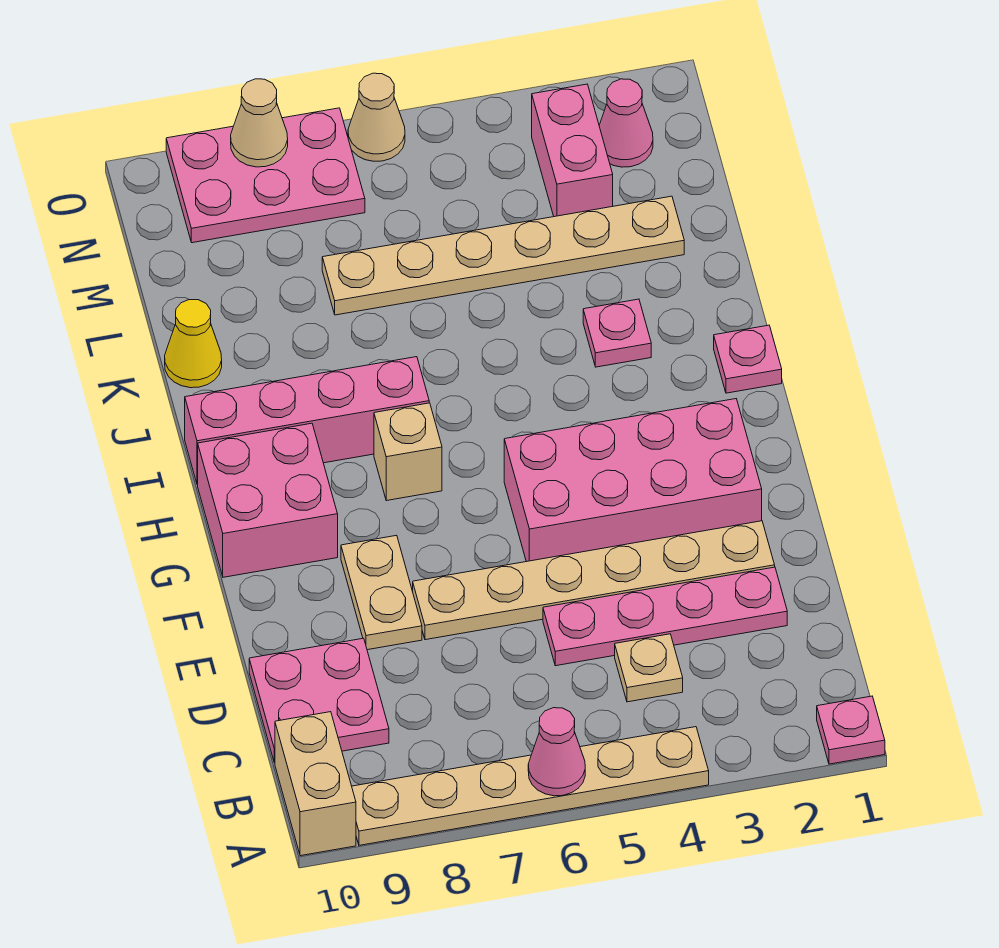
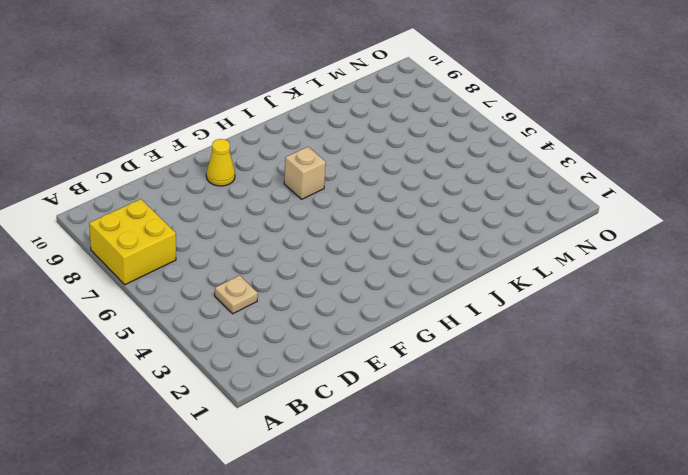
yellow brick A7:B8 level 1 -> tan plate A4:A9 level 1
yellow cone F9 level 1 -> yellow cone K10 level 1
none -> pink plate A1 level 1
none -> tan brick A10:B10 level 1
none -> pink plate C9:D10 level 1

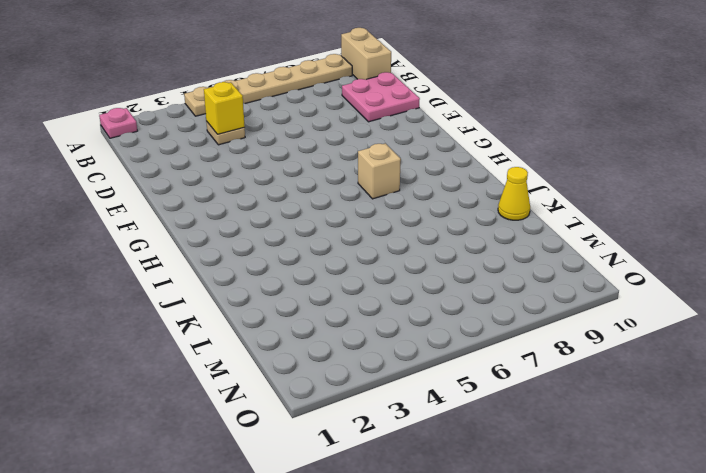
yellow brick C4 level 2 -> none
none -> pink plate D2:D5 level 1
none -> tan plate E2:E7 level 1
none -> tan plate E8:F8 level 1

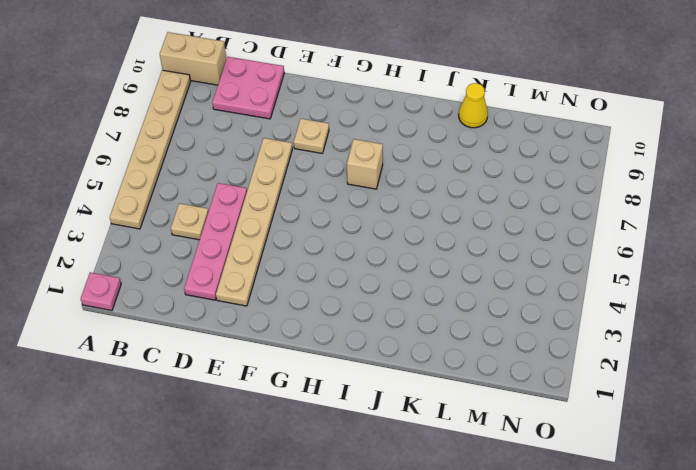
tan plate F8 level 1 -> tan plate E8:F8 level 1
none -> pink brick F2:G5 level 1
none -> pink brick G9:H10 level 1
none -> pink plate I1 level 1

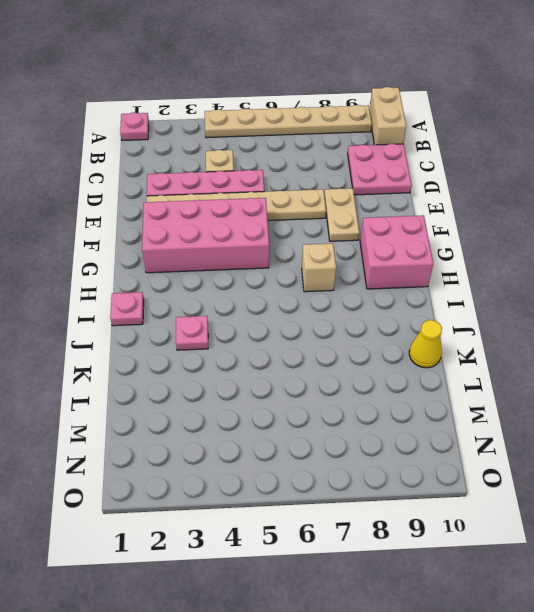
none -> pink brick I7:I10 level 1
none -> tan plate L2:L7 level 1
none -> pink brick M3:N3 level 1

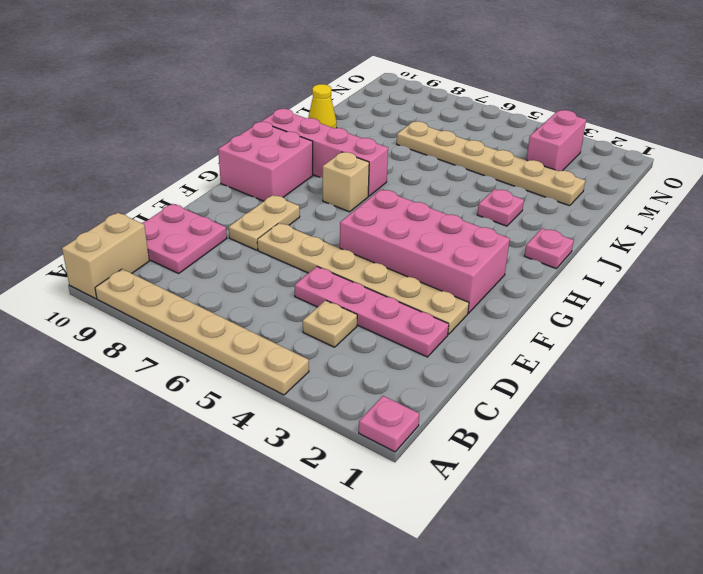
none -> pink cone N2 level 1
none -> pink plate N7:O9 level 1
none -> tan cone O6 level 1

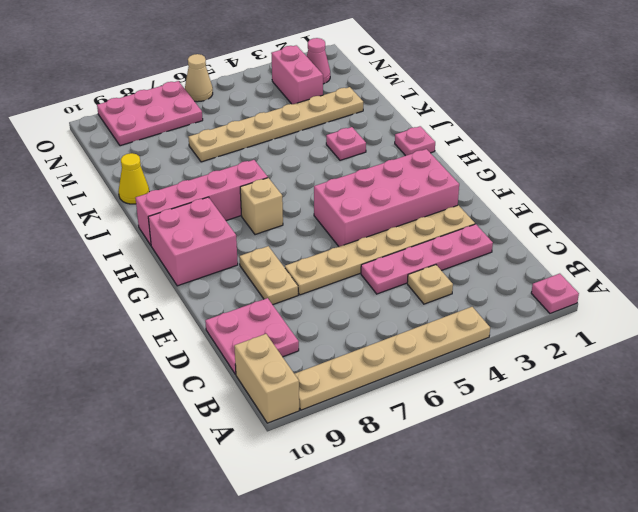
none -> pink cone A6 level 2
none -> tan cone O8 level 2

